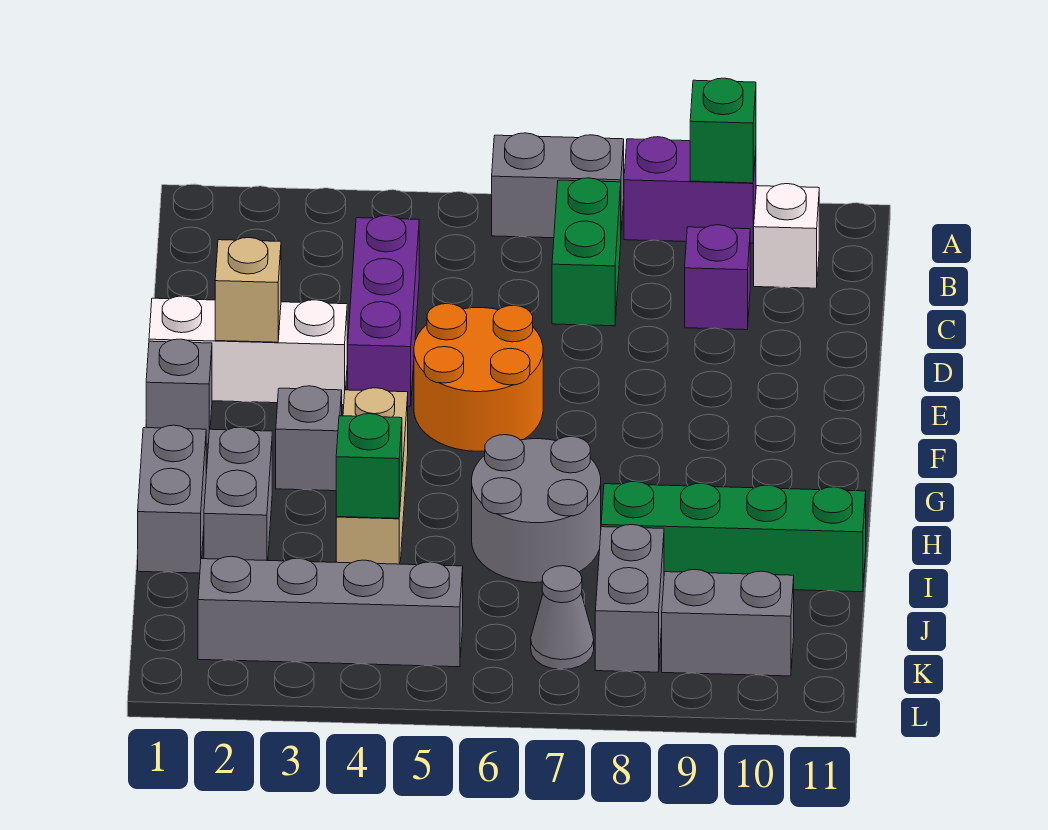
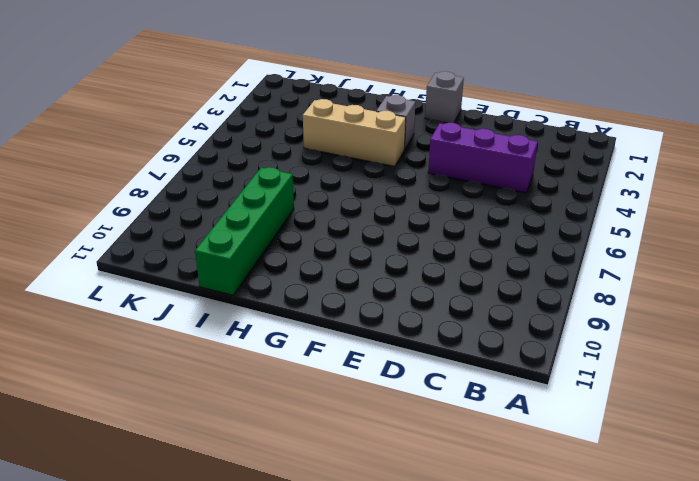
none -> grey brick A6:A7 level 1
none -> purple brick A8:A9 level 1
none -> green brick B7:C7 level 1

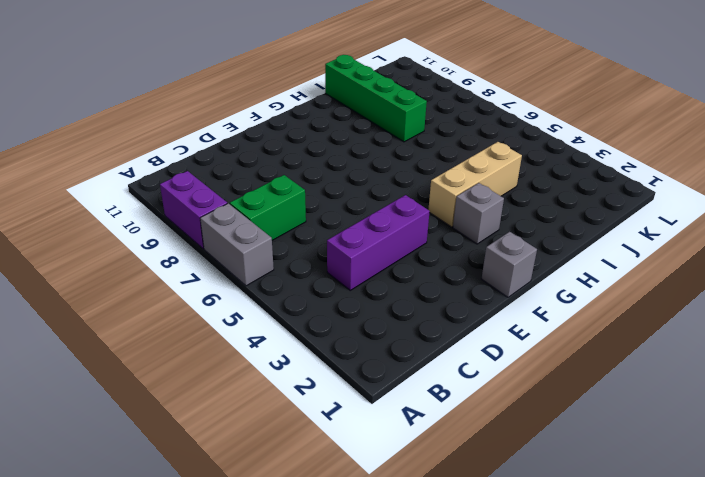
none -> white brick B10 level 1
none -> purple brick C9 level 1
none -> white brick E1:E3 level 1

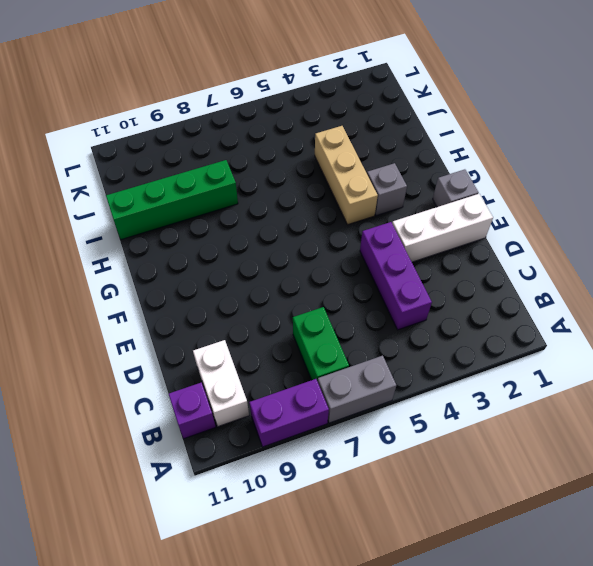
white brick B10:C10 level 1 -> white brick B10 level 1
purple brick B11 level 1 -> purple brick C9 level 1
none -> orange round brick E5:F6 level 1
none -> grey brick H1:I1 level 1
none -> grey brick H2:I2 level 1

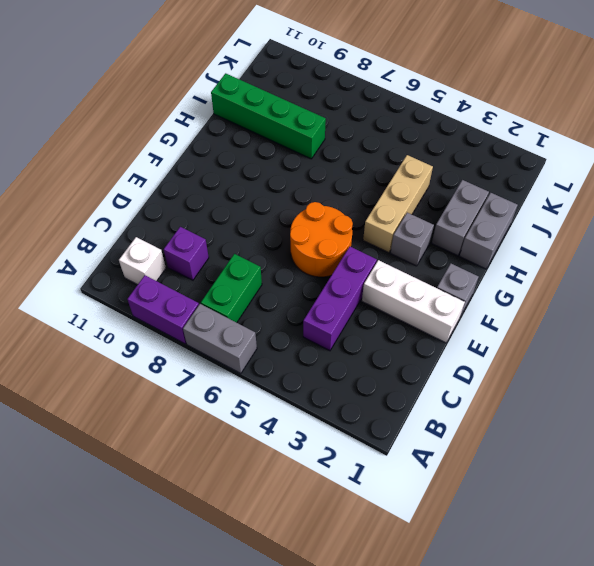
none -> grey round brick H6:I7 level 1
none -> grey brick J8:K8 level 1
none -> grey brick K2:K5 level 1

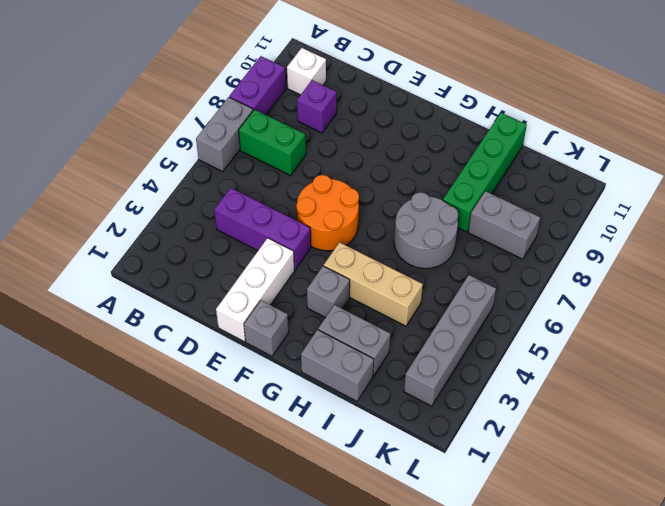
none -> grey cone K7 level 1
none -> grey brick K9:K10 level 1
none -> green brick A9 level 2

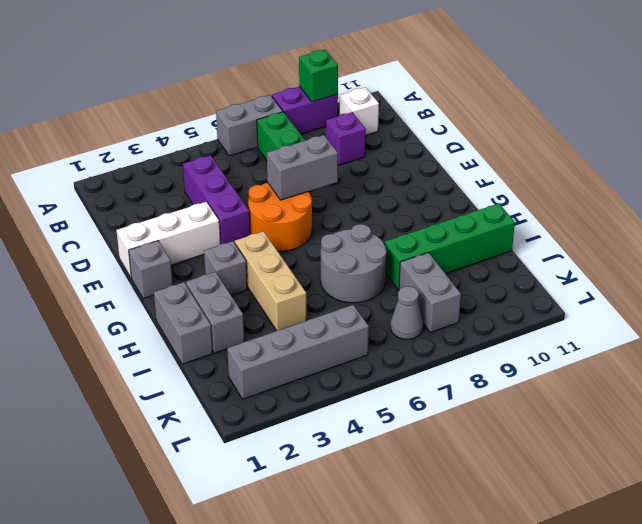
grey brick E6:E7 level 2 -> grey brick K9:K10 level 1
none -> tan brick E2 level 2
none -> green brick I4 level 2

